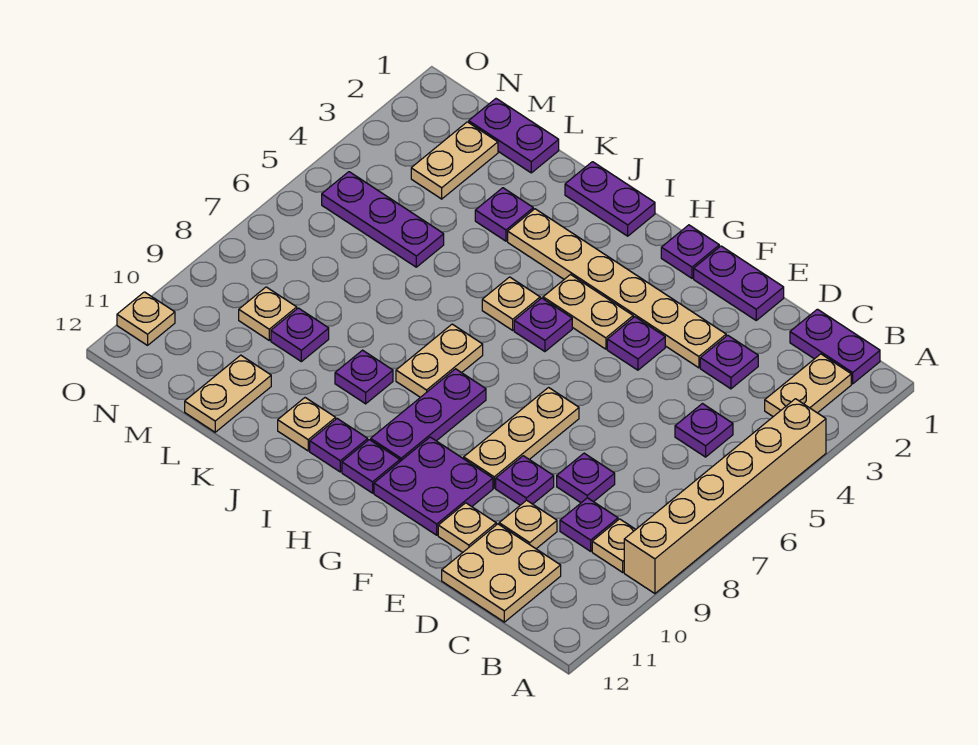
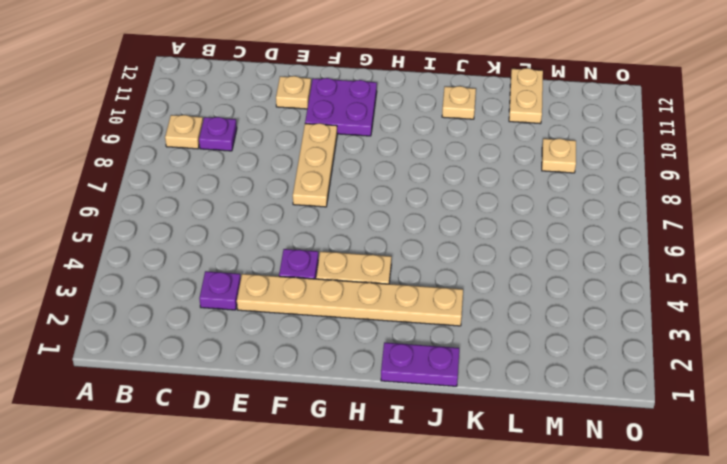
none -> tan brick A4:A9 level 1
none -> purple plate B1:C1 level 1
none -> tan plate B2:B3 level 1
none -> purple plate C5 level 1

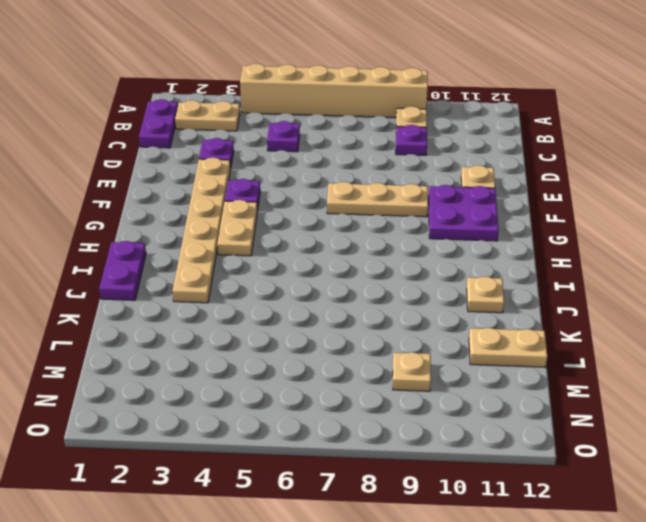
none -> tan plate C11:D12 level 1
none -> purple plate D8 level 1
none -> tan plate D10 level 1
none -> purple plate E1:F1 level 1

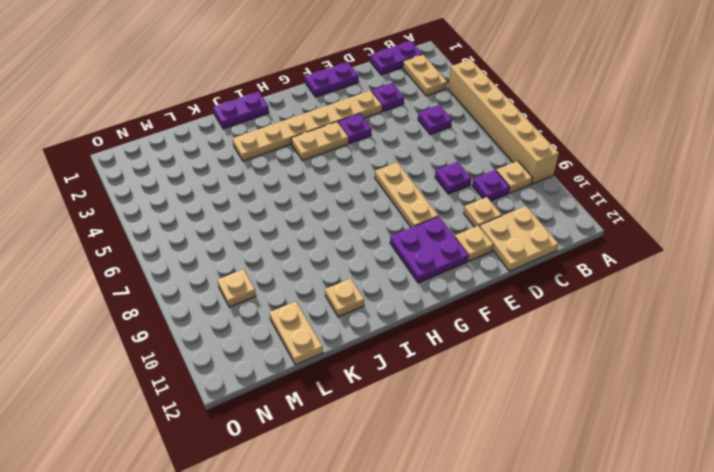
none -> purple plate E9 level 1
none -> purple plate G1 level 1
none -> purple plate H5 level 1
none -> purple plate H8:H10 level 1

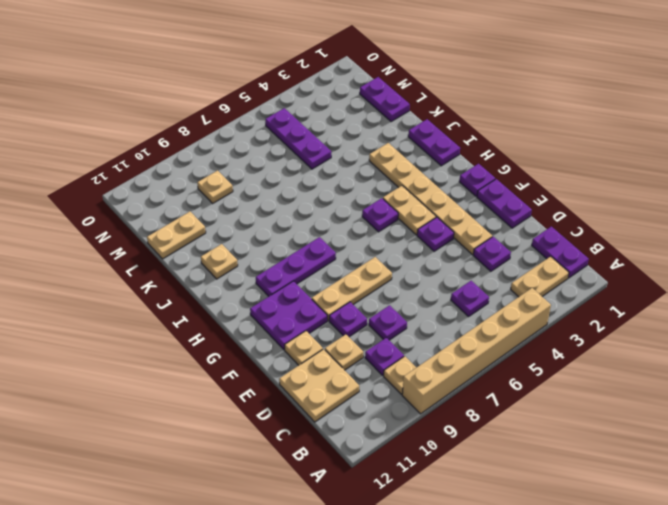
none -> purple plate H11 level 1
none -> tan plate I5 level 1
none -> tan plate I7:I8 level 1
none -> purple plate I11 level 1

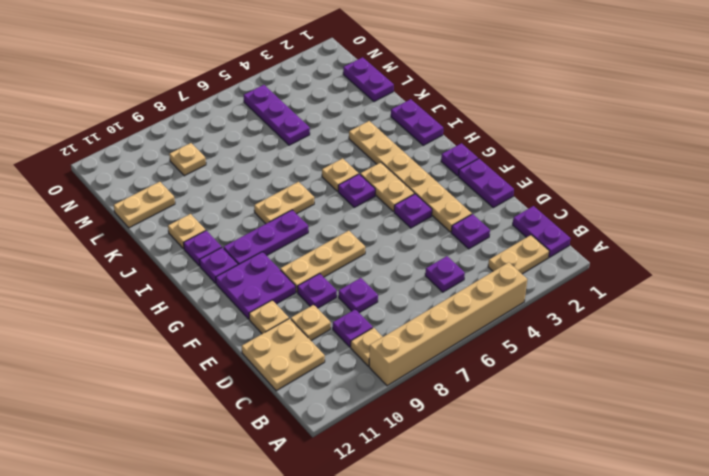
none -> purple plate J9 level 1
none -> purple plate K3 level 1
none -> purple plate L9 level 1
none -> tan plate M2:M3 level 1

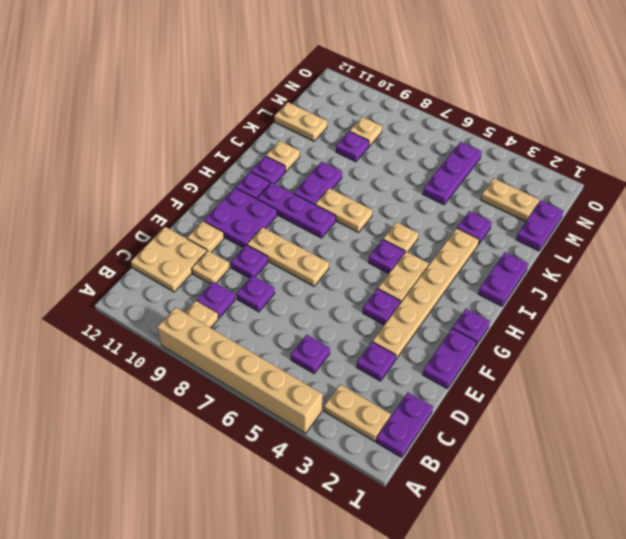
purple plate I9:J9 level 1 -> purple plate J9 level 1
none -> tan plate O11 level 1

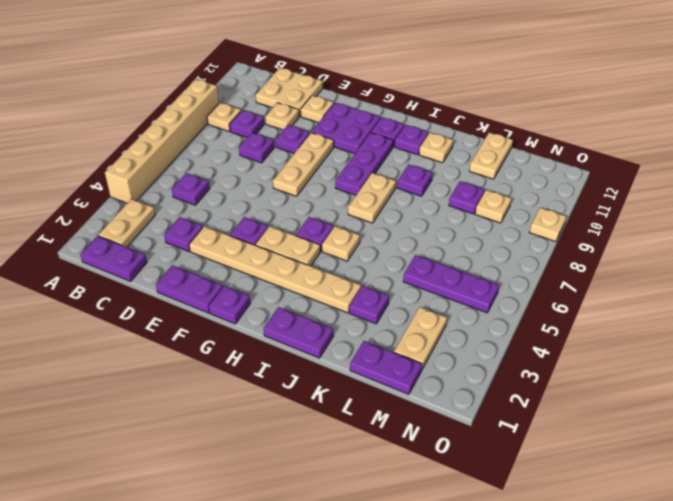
tan plate O9 level 1 -> tan plate O11 level 1

